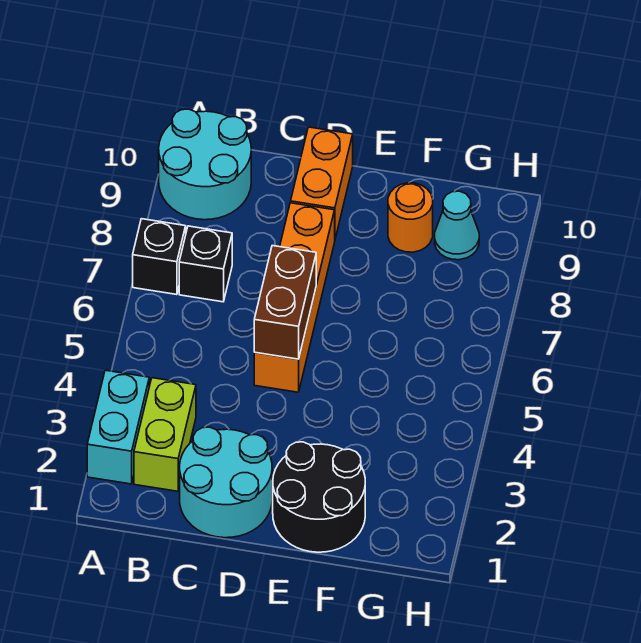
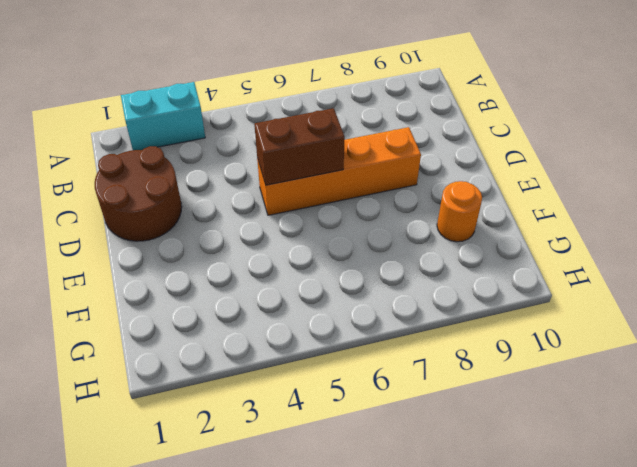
brown round brick C1:D2 level 1 -> cyan round brick C1:D2 level 1
none -> black brick A7 level 1
none -> cyan round brick A9:B10 level 1
none -> lime brick B2:B3 level 1

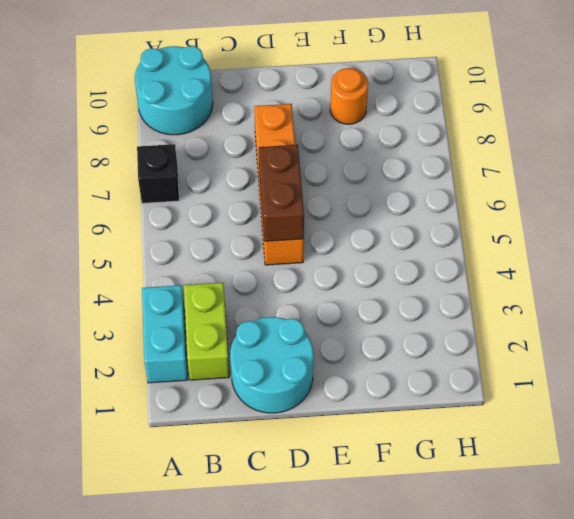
none -> black brick B7 level 1
none -> orange brick D9:D10 level 1
none -> black round brick E1:F2 level 1

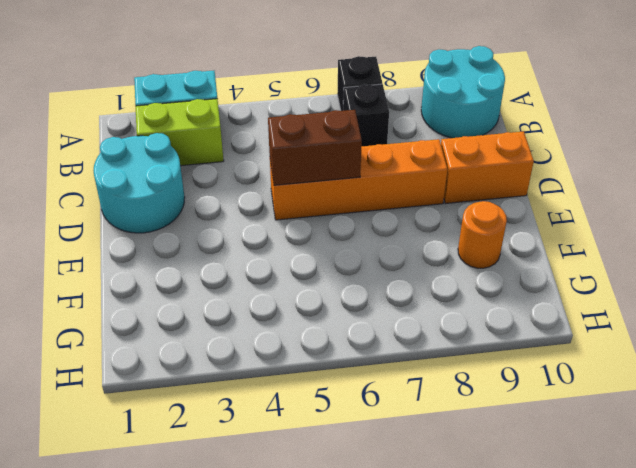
none -> black round brick E1:F2 level 1
none -> cyan cone G9 level 1

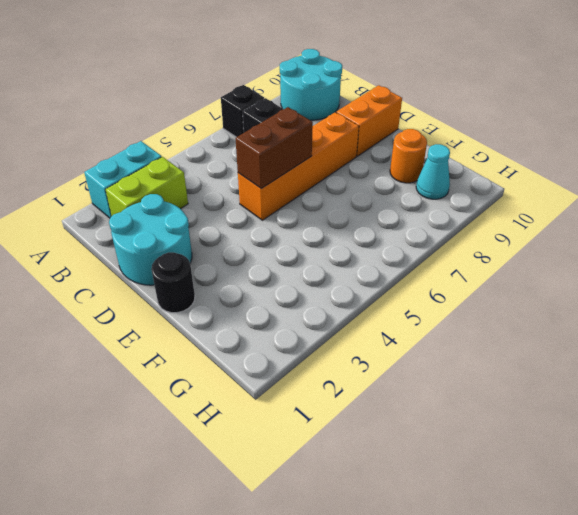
black round brick E1 level 1 -> black round brick E1:F2 level 1

